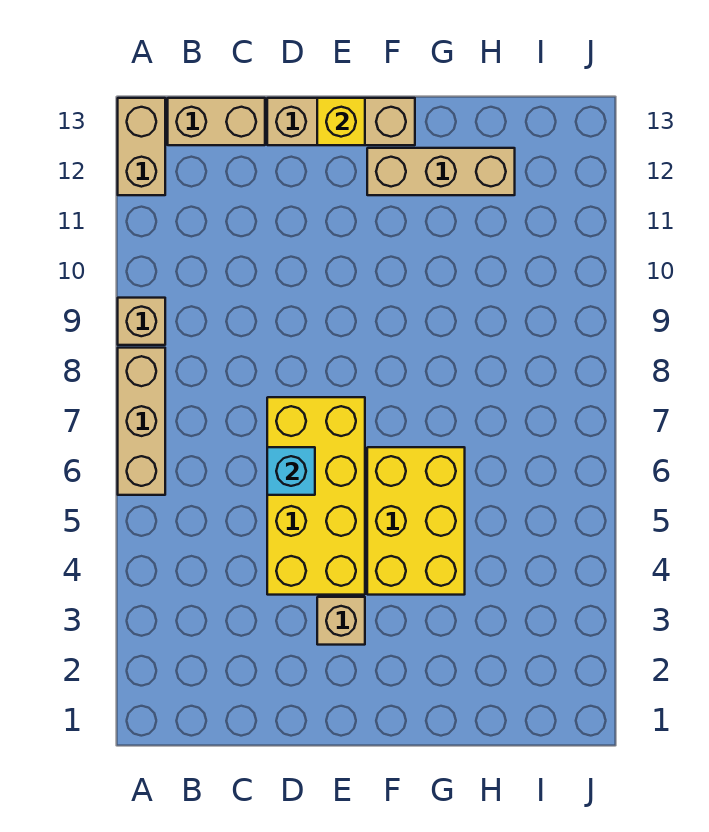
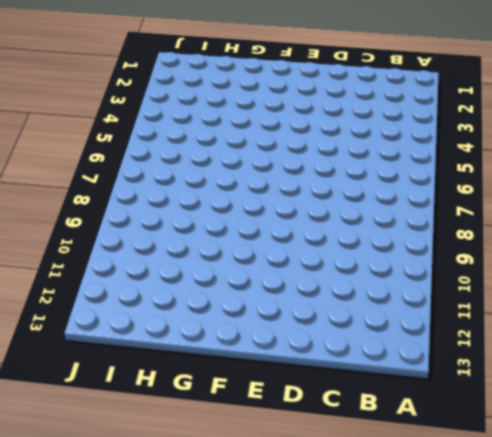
none -> tan brick A6:A8 level 1
none -> tan brick A9 level 1

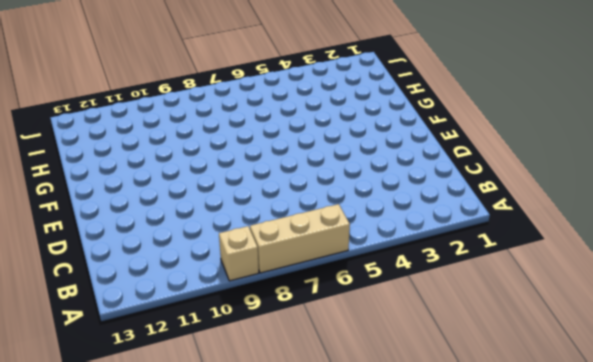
none -> tan brick A12:A13 level 1
none -> tan brick B13:C13 level 1

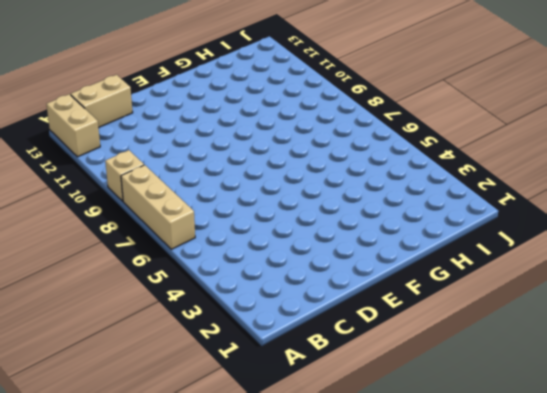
none -> yellow brick D4:E7 level 1
none -> tan brick D13:F13 level 1

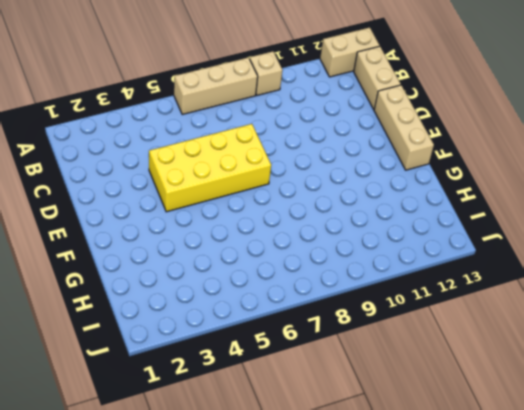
none -> tan brick E3 level 1
none -> yellow brick F4:G6 level 1

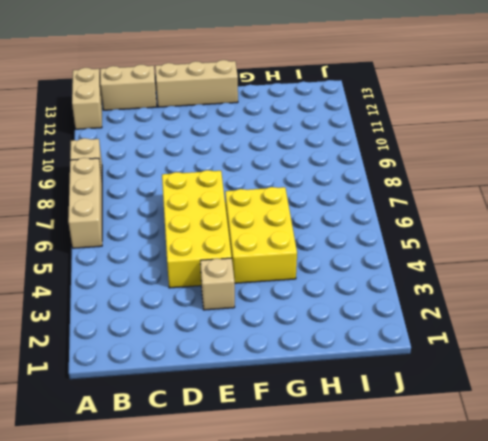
none -> tan brick F12:H12 level 1
none -> cyan brick D6 level 2

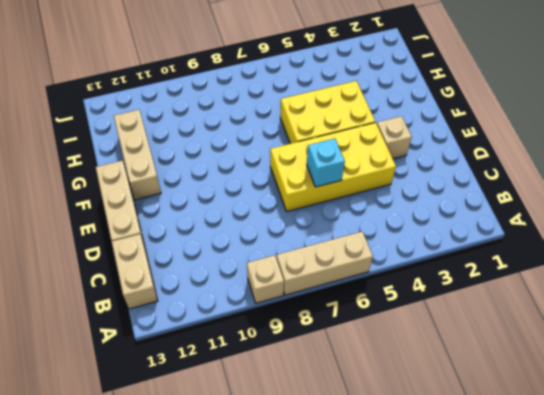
none -> tan brick A12:A13 level 1
none -> yellow brick E13 level 2

